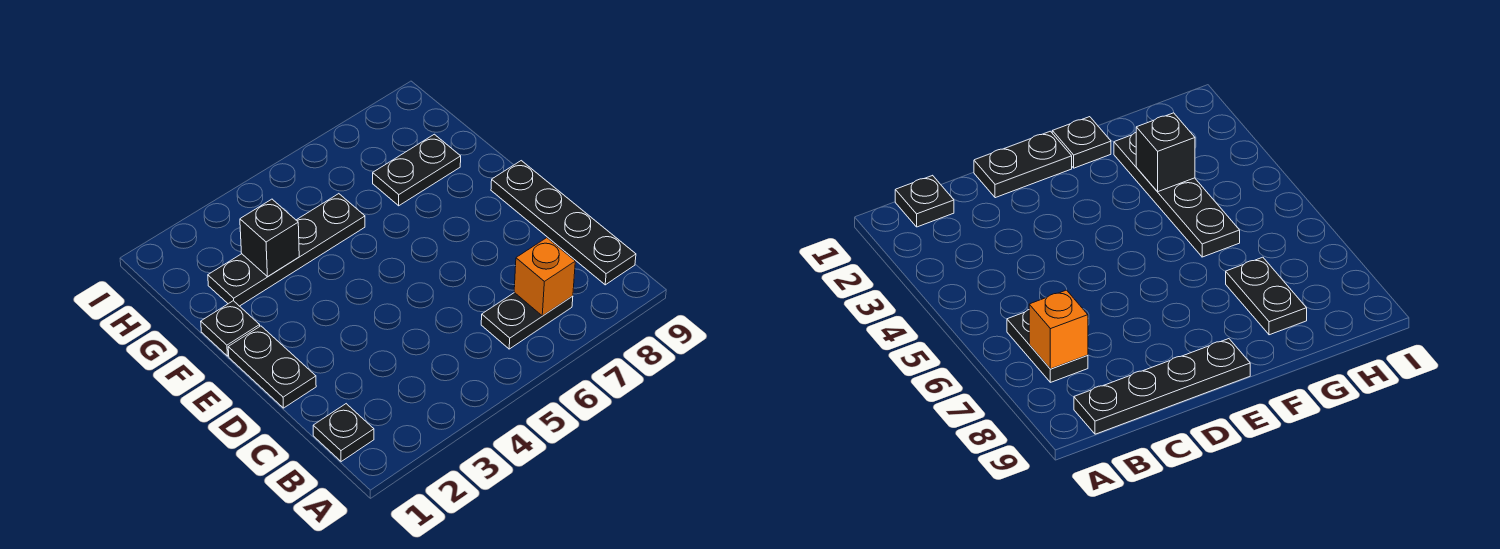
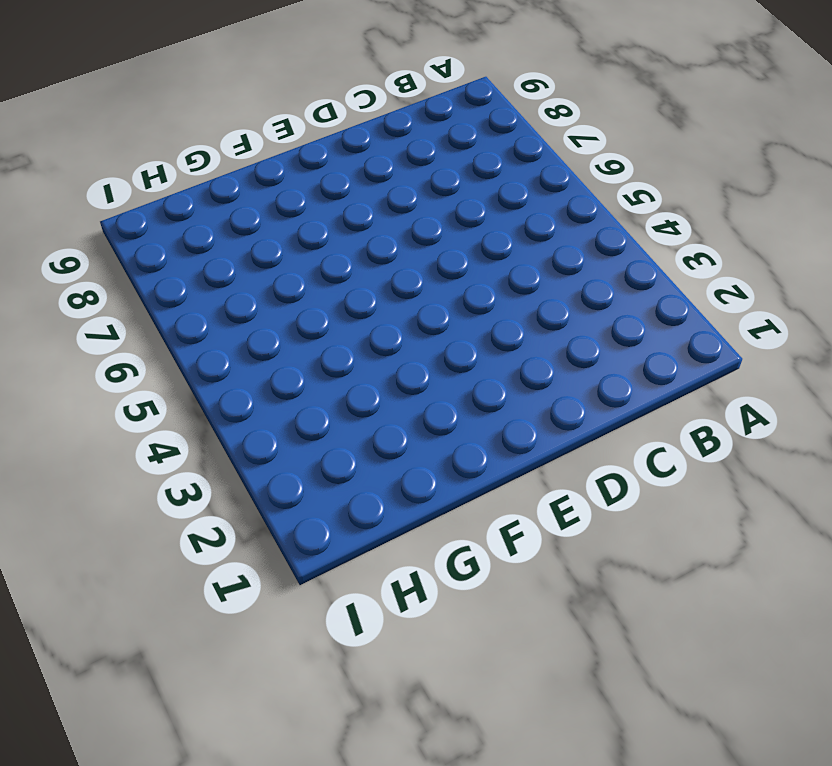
none -> black plate B1 level 1
none -> black plate B6:B7 level 1

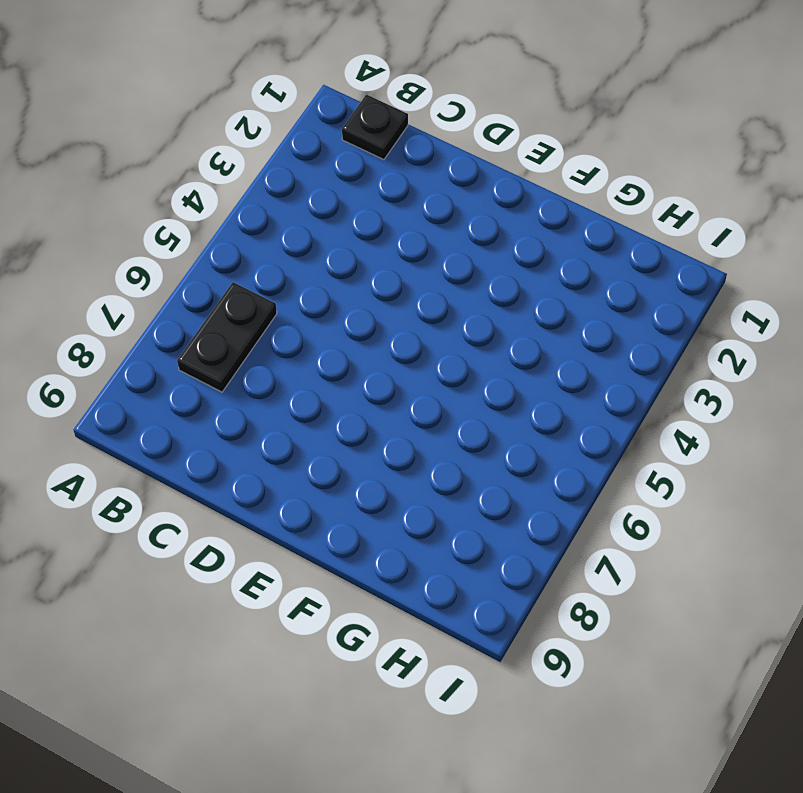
none -> black plate B9:E9 level 1
none -> black plate D1:E1 level 1

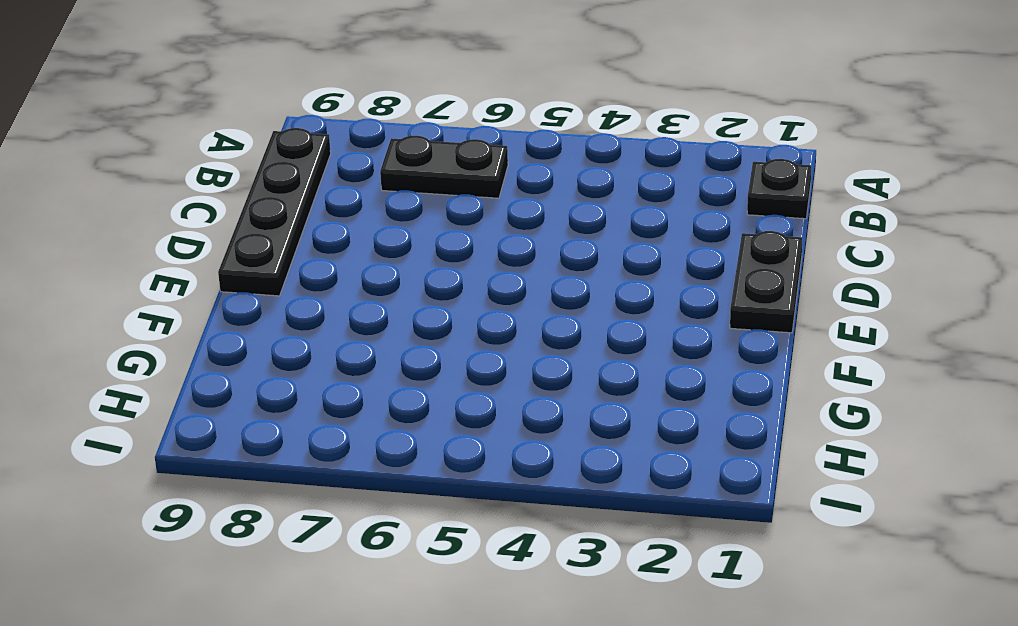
none -> black plate F1 level 1
none -> black plate G2:G5 level 1

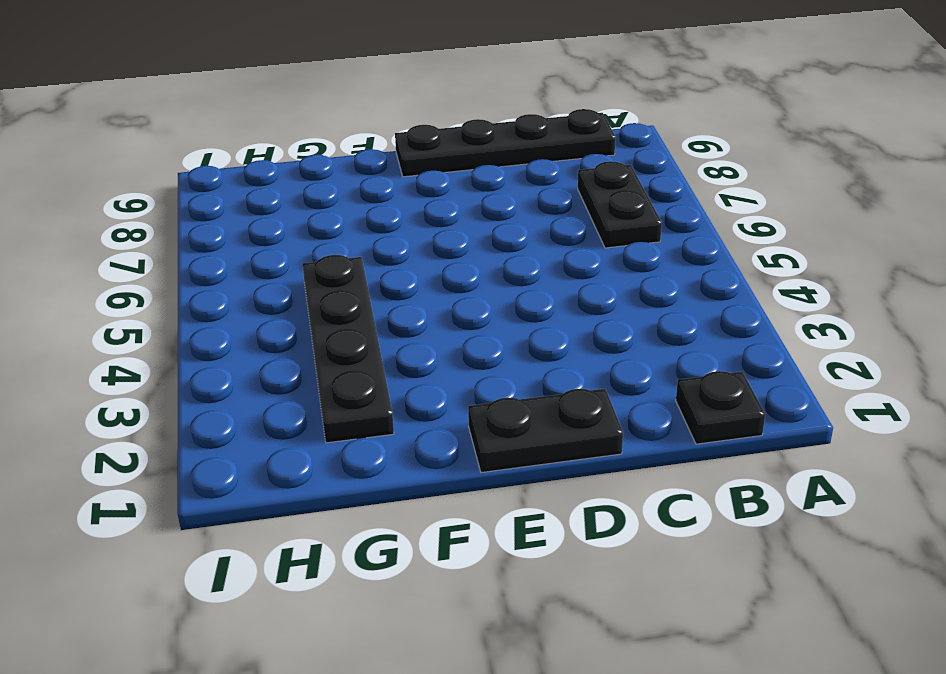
none -> black plate F1 level 1
none -> black plate G7:G8 level 1

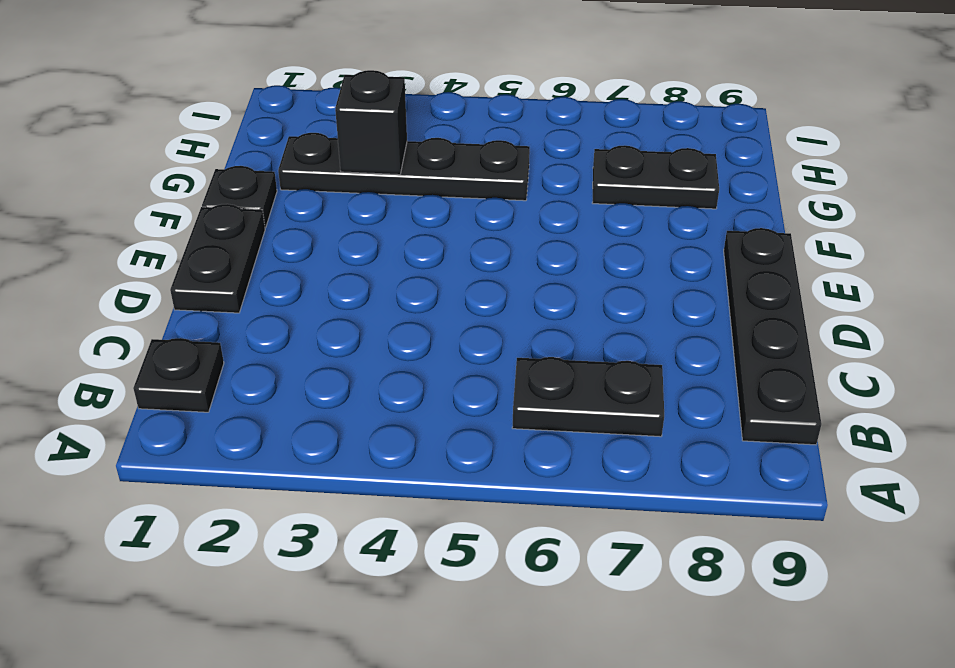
none -> orange brick B7 level 2

